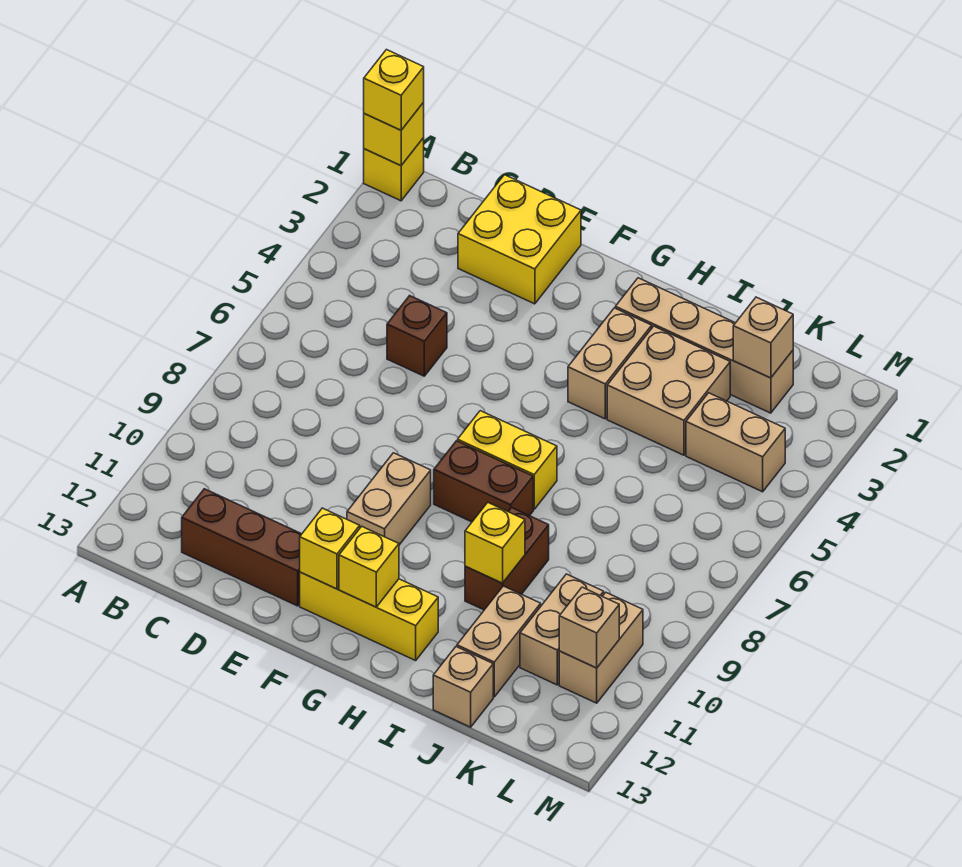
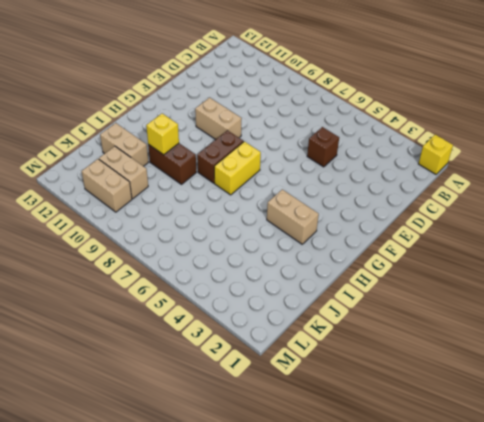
none -> brown brick C12:E12 level 1
none -> yellow brick D1:E2 level 1
none -> yellow brick F12:H12 level 1

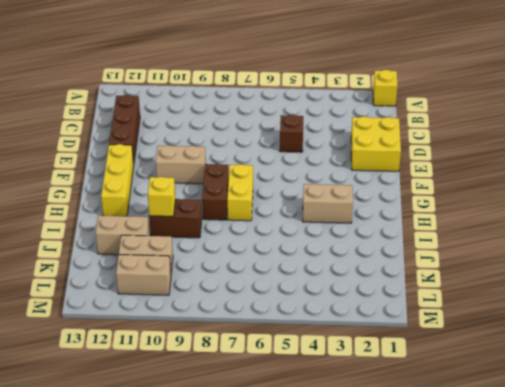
none -> tan brick H2:K2 level 1
none -> tan brick I3:J4 level 1
none -> tan brick J13 level 1

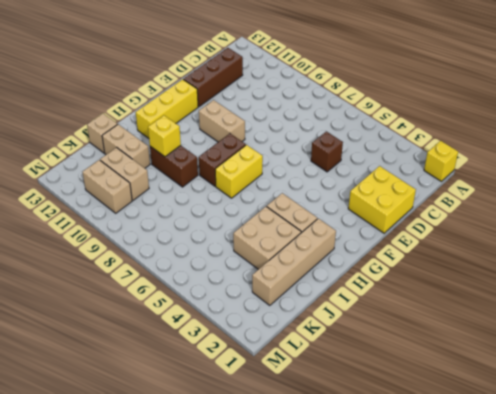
none -> tan brick K4:L4 level 1
none -> yellow brick A1 level 2
none -> yellow brick F12 level 2

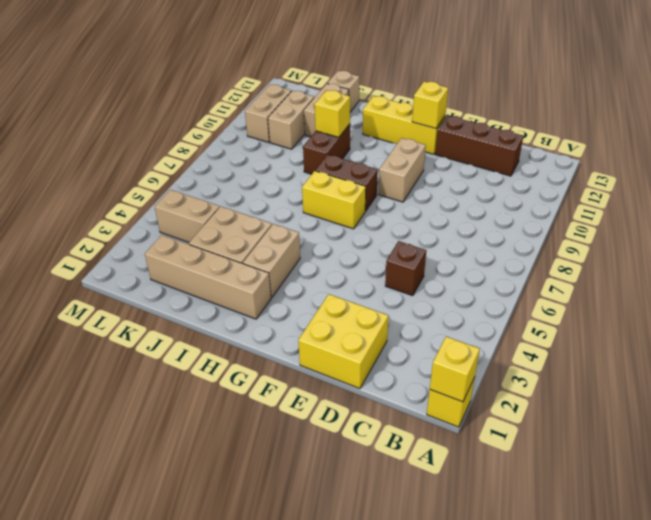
none -> yellow brick G12 level 2
none -> tan brick K2 level 2
none -> tan brick L11 level 2

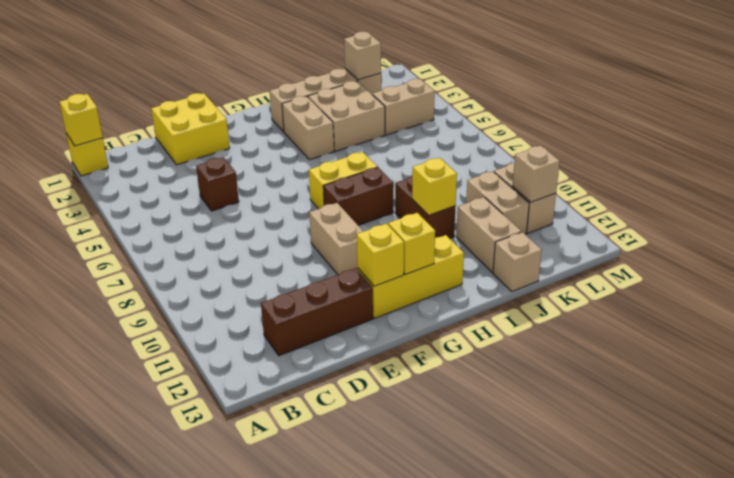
none -> yellow brick A1 level 3

